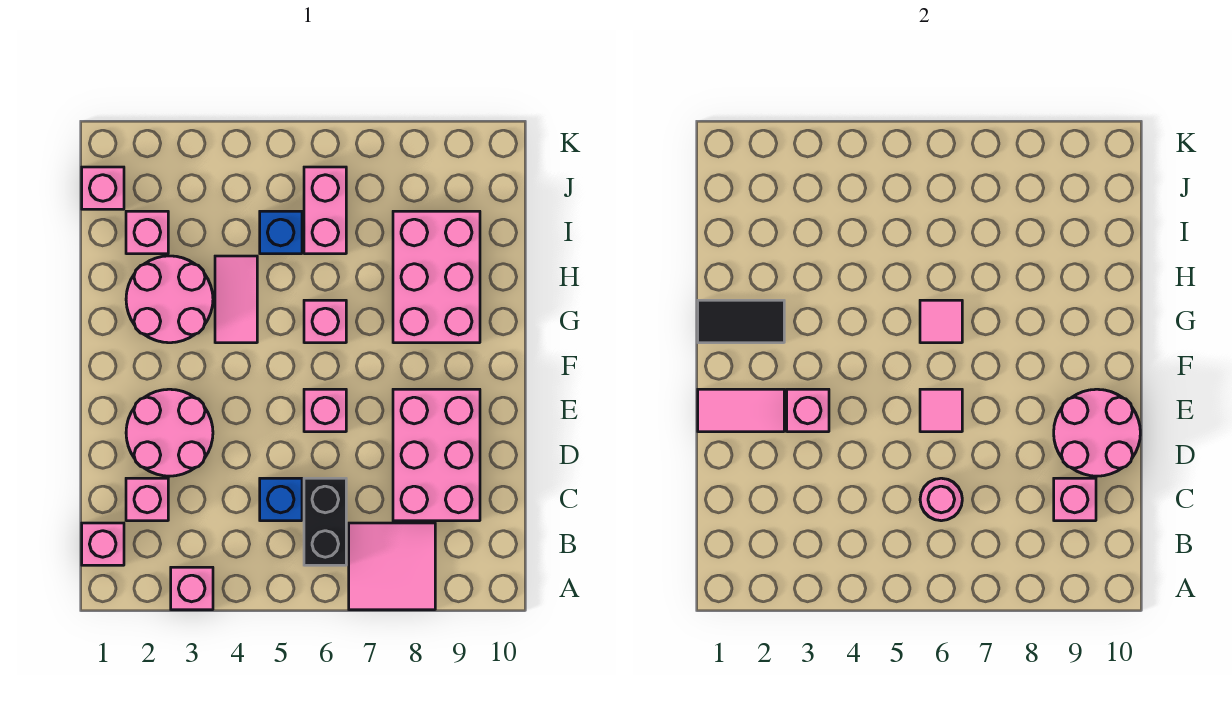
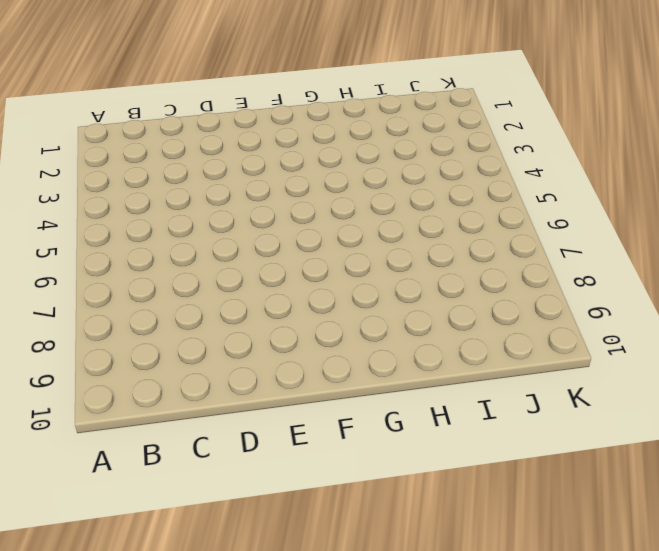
none -> pink brick A3 level 1
none -> pink tile A7:B8 level 1
none -> pink brick B1 level 1

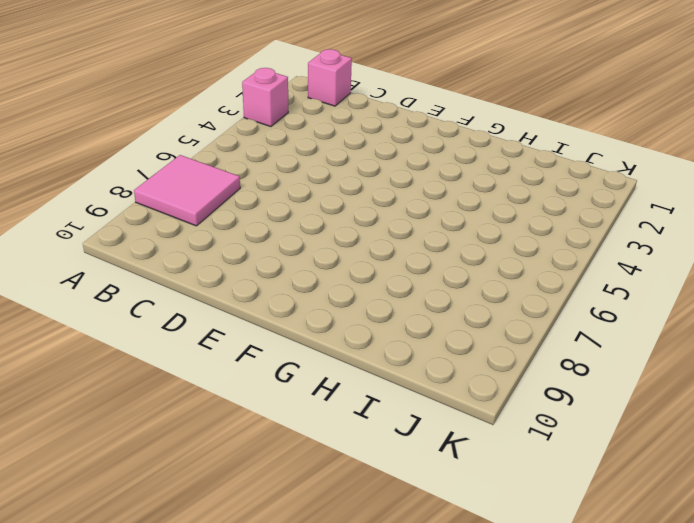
none -> black brick B6:C6 level 1
none -> pink brick C2 level 1
none -> blue brick C5 level 1

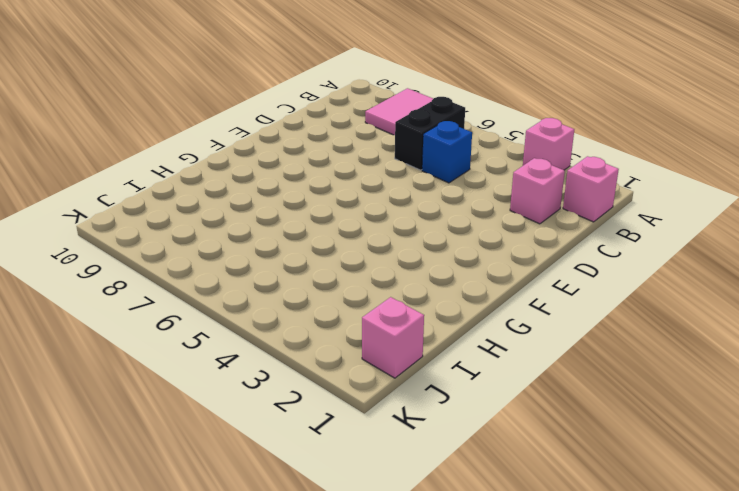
none -> pink brick C8:E9 level 1
none -> pink round brick D2:E3 level 1
none -> pink brick E6 level 1

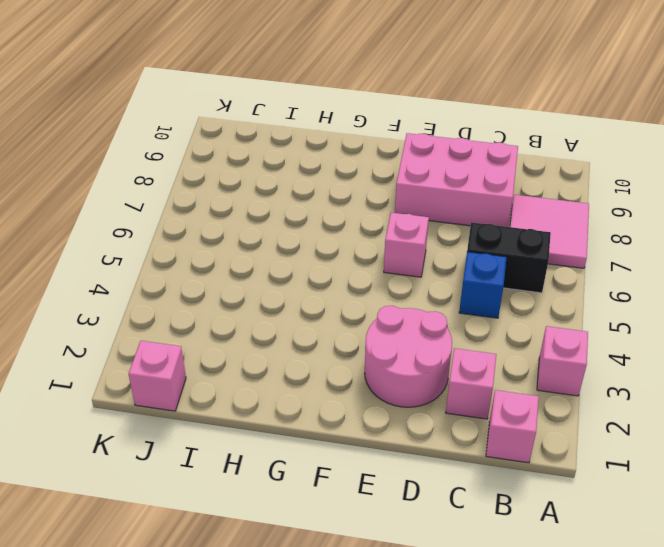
none -> pink round brick G2:H3 level 1
none -> pink tile G4:H4 level 1
none -> pink brick G6 level 1

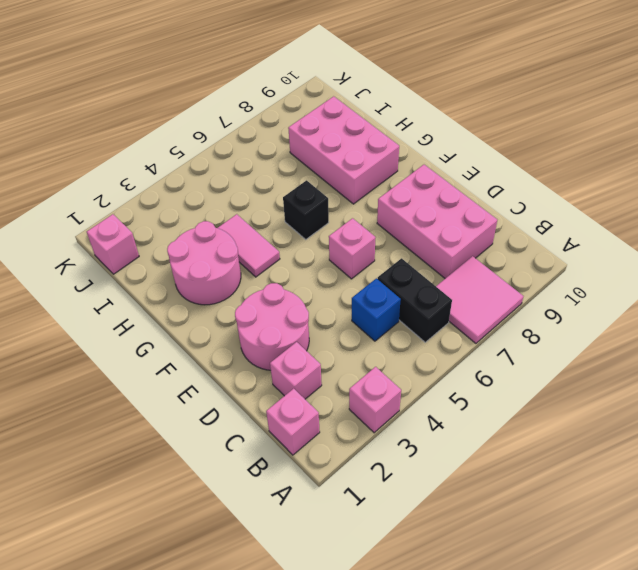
black brick G6 level 1 -> pink brick G6 level 1
none -> pink brick I2 level 1
none -> blue brick I5 level 1
none -> pink brick I6:J6 level 1

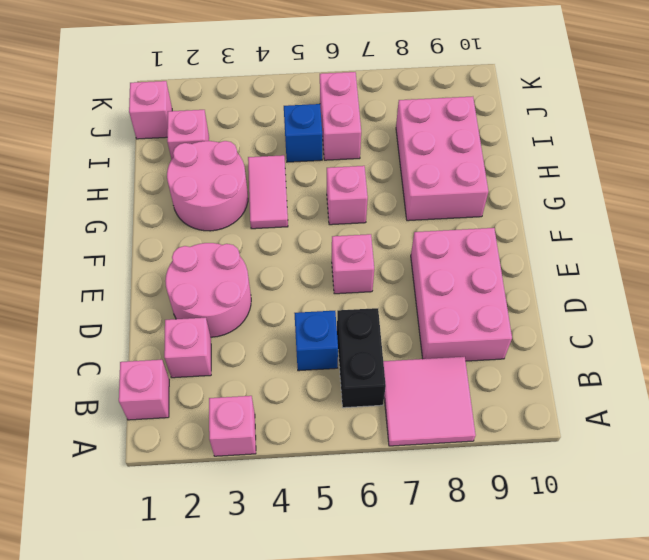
none -> pink round brick C6 level 2
none -> pink brick C9 level 2
none -> pink round brick D9:E10 level 2

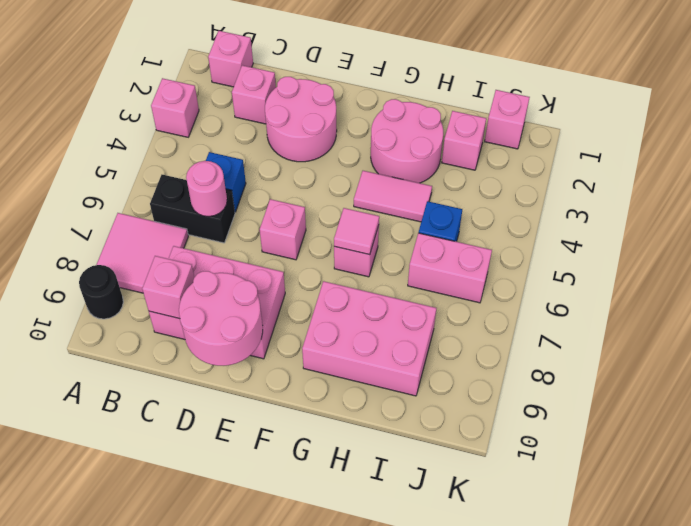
black round brick A9 level 1 -> none
none -> pink tile E1:E2 level 2
none -> pink brick E3 level 2
none -> pink tile E6 level 2

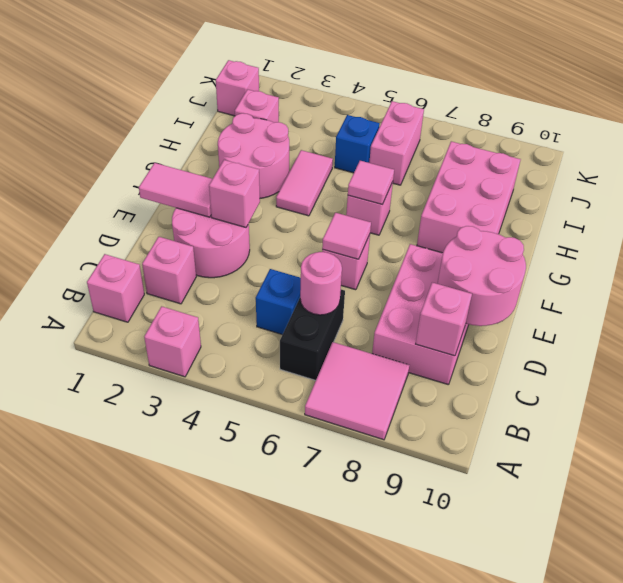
none -> black tile G1:G2 level 2

